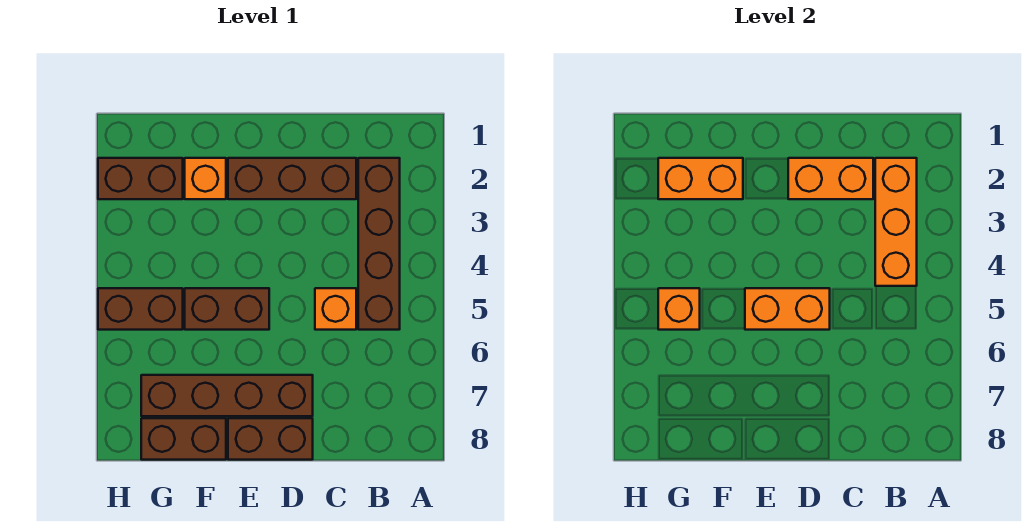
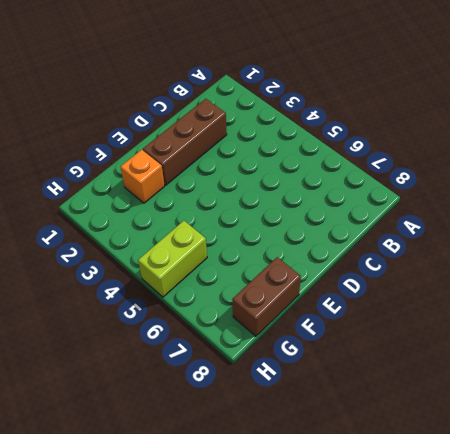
lime brick G5:H5 level 1 -> brown brick G5:H5 level 1
none -> brown brick B2:B5 level 1
none -> orange brick C5 level 1
none -> brown brick D7:G7 level 1

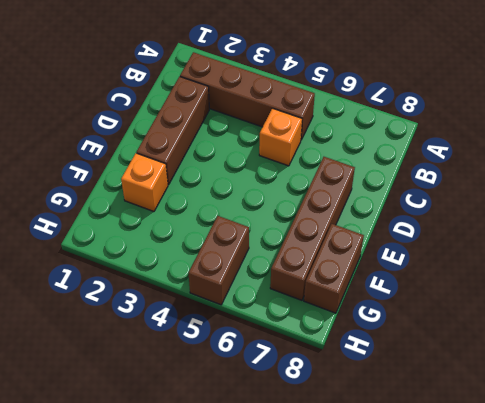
none -> brown brick D8:E8 level 1
none -> brown brick E5:F5 level 1
none -> brown brick G2:H2 level 1

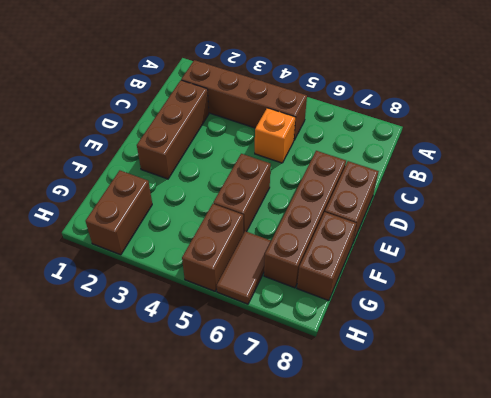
brown tile G6:H6 level 1 -> none
none -> orange brick F2 level 1
none -> orange brick B2:B4 level 2
none -> orange brick C2:D2 level 2

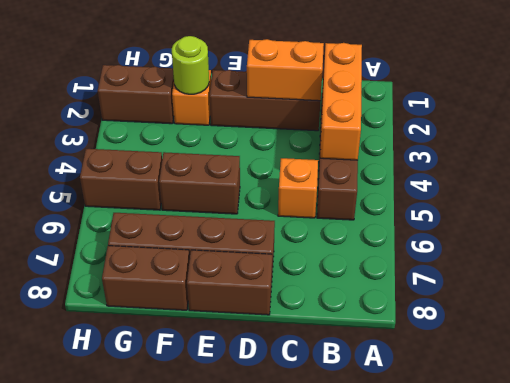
lime round brick F2 level 2 -> orange brick F2:G2 level 2
none -> orange brick D5:E5 level 2
none -> orange brick G5 level 2

